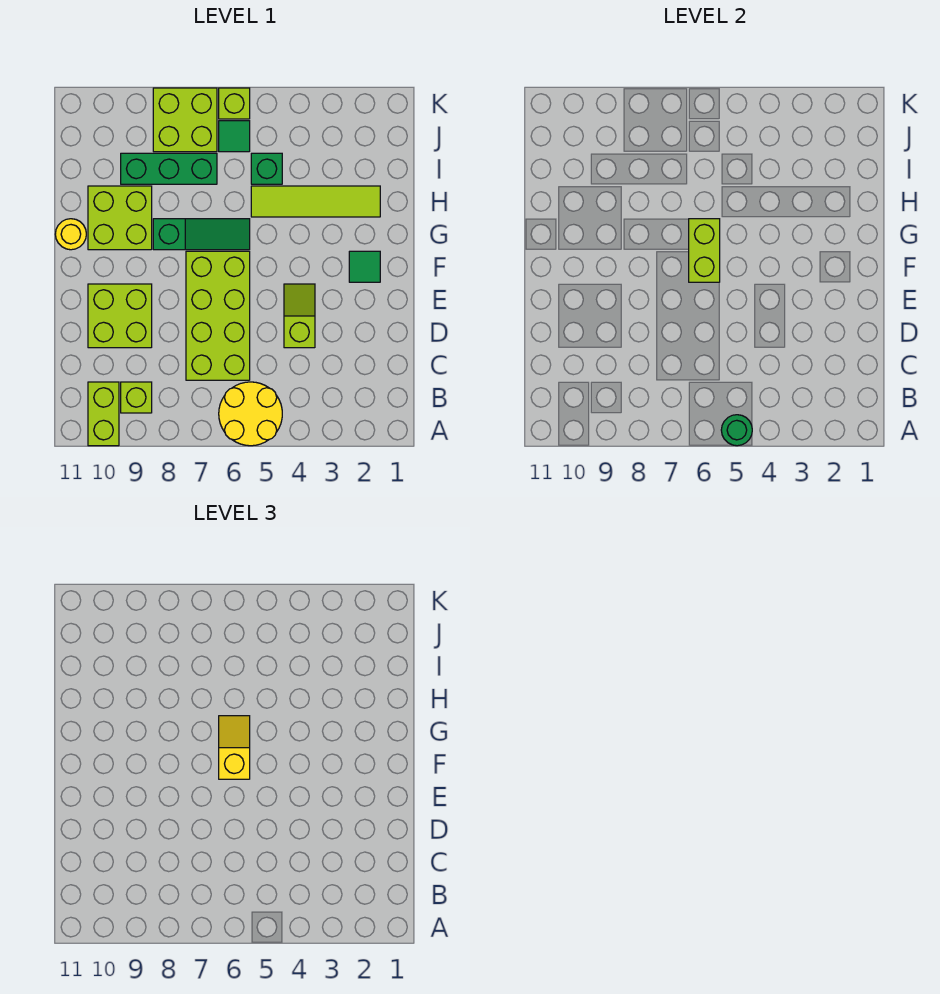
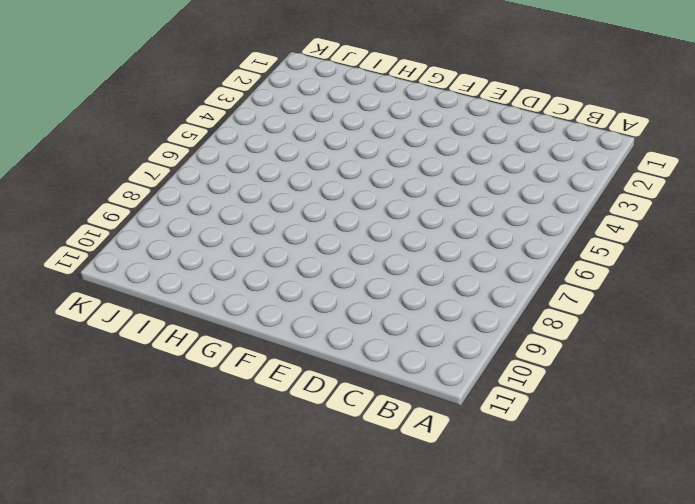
none -> yellow round brick A5:B6 level 1
none -> lime brick A10:B10 level 1
none -> lime brick B9 level 1

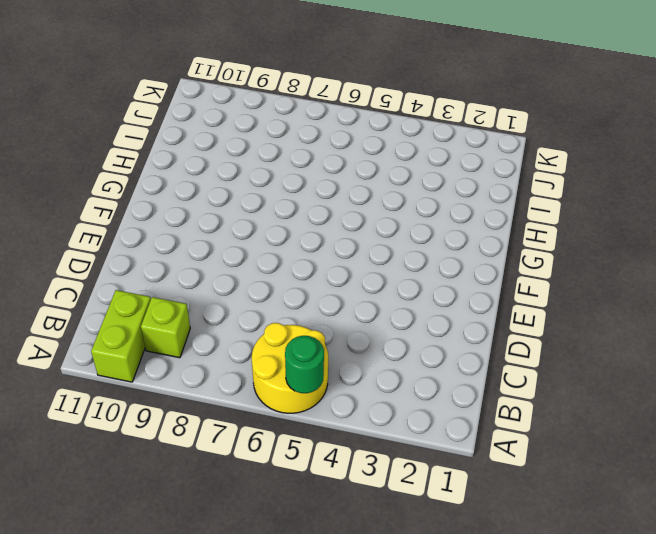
none -> lime brick C6:F7 level 1
none -> lime slope D4:E4 level 1 top D
none -> lime brick D9:E10 level 1

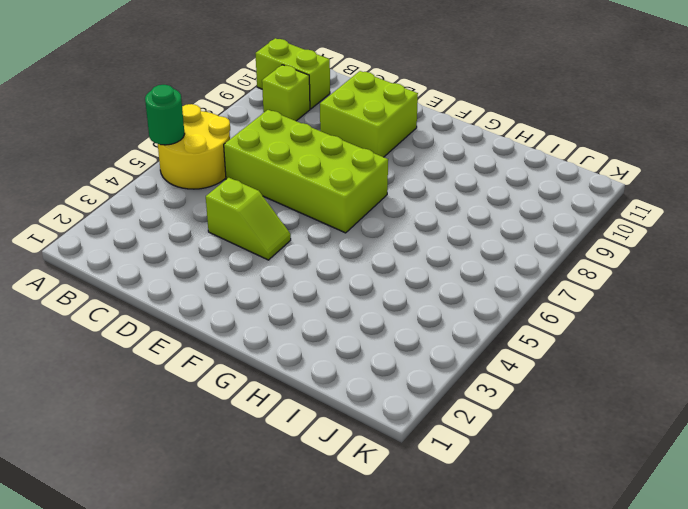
none -> green tile F2 level 1
none -> green slope G6:G8 level 1 top 8
none -> lime brick G9:H10 level 1

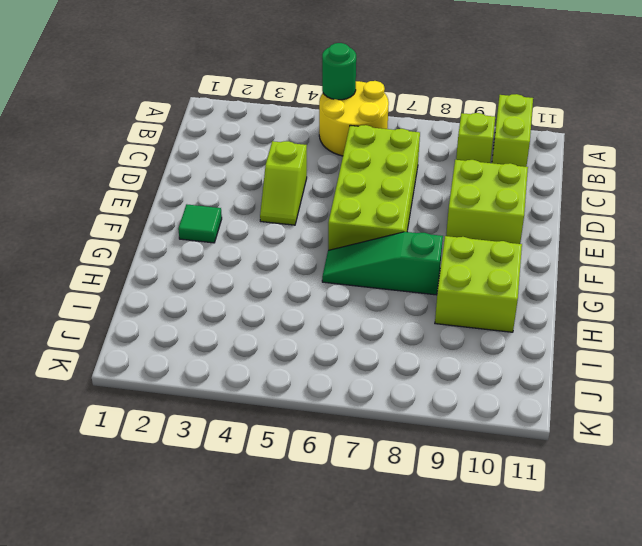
none -> yellow round brick G11 level 1
none -> lime tile H2:H5 level 1
none -> green brick I5 level 1

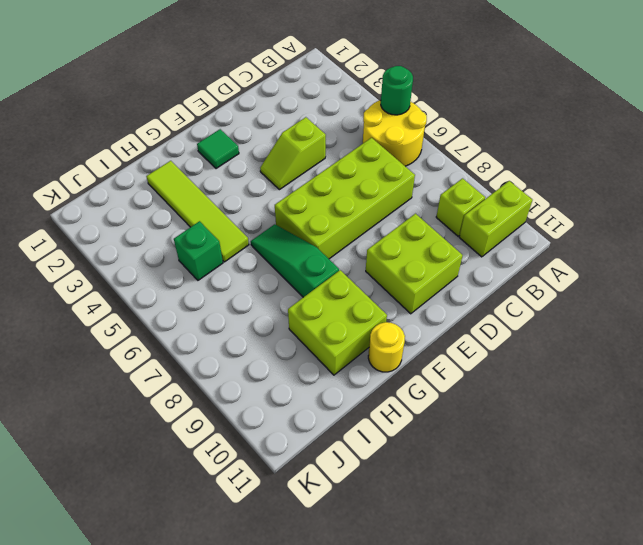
none -> green brick I7:I9 level 1
none -> green tile J6 level 1
none -> lime brick J7:K8 level 1

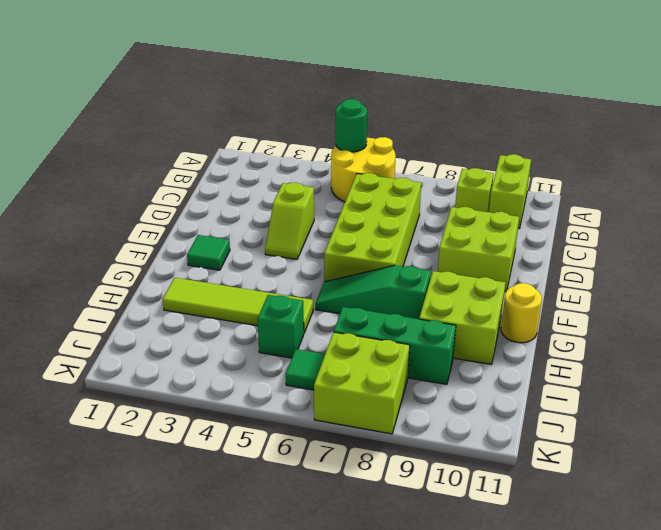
none -> lime brick K6 level 1
none -> lime brick F6:G6 level 2
none -> yellow slope F6:G6 level 3 top F

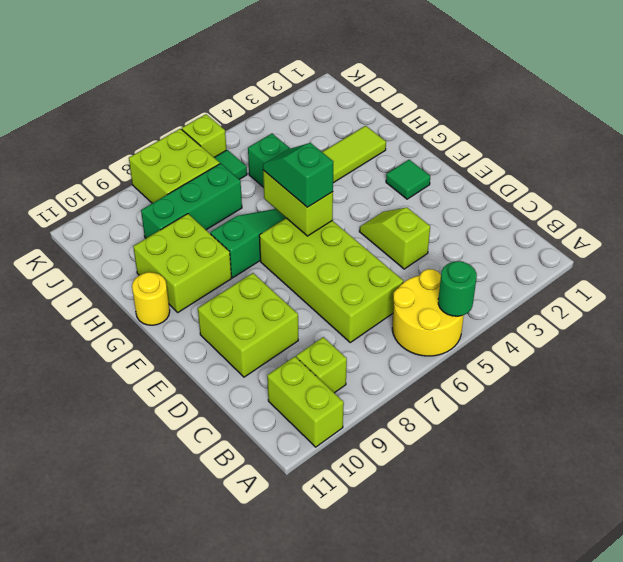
green slope F6:G6 level 3 top F -> yellow slope F6:G6 level 3 top F

